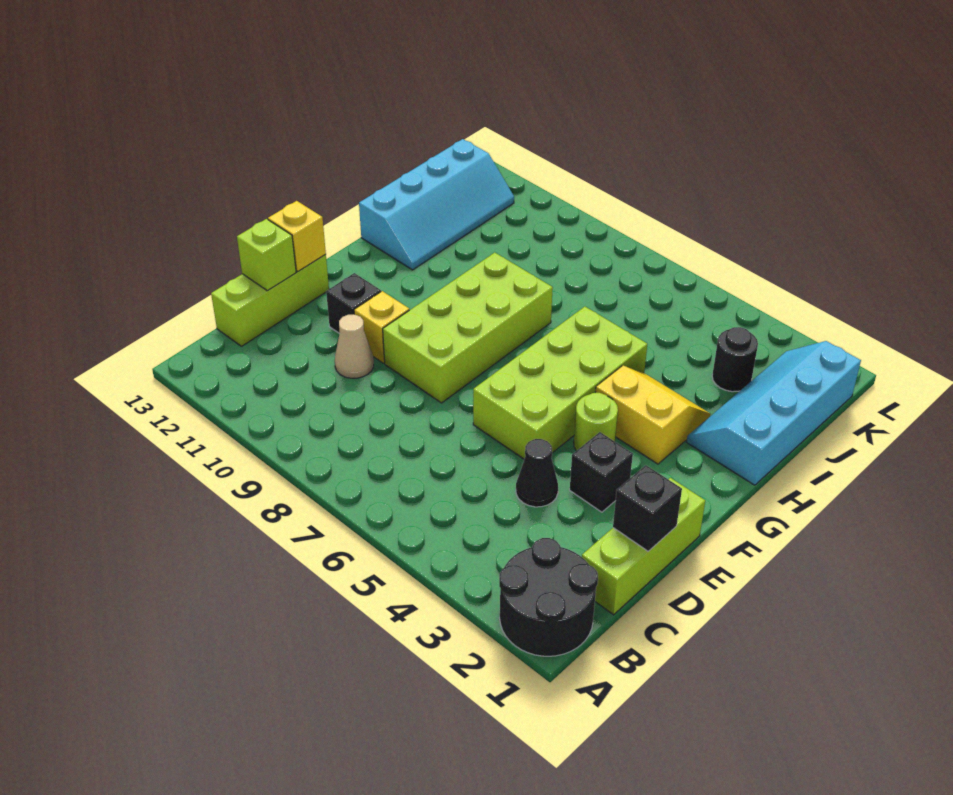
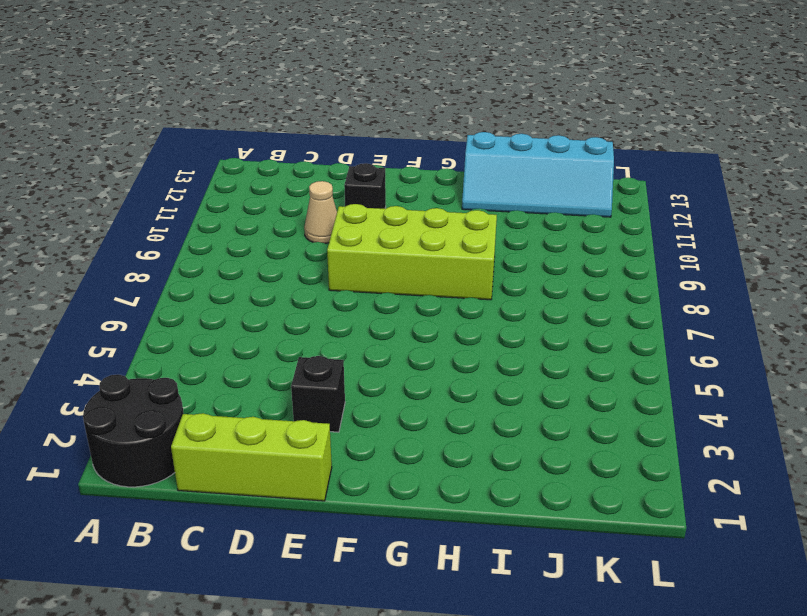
none -> lime brick C13:E13 level 1
none -> black cone D4 level 1
none -> lime brick E5:H6 level 1

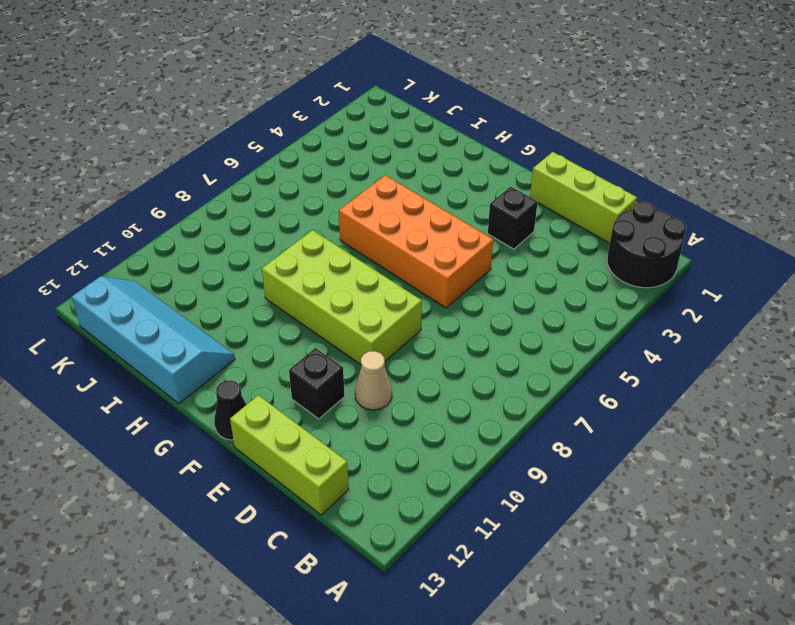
orange brick E5:H6 level 1 -> lime brick E5:H6 level 1
black cone F13 level 1 -> black cone D4 level 1
none -> yellow brick E10 level 1
none -> lime round brick F4 level 1
none -> yellow slope G3:H4 level 1 top G

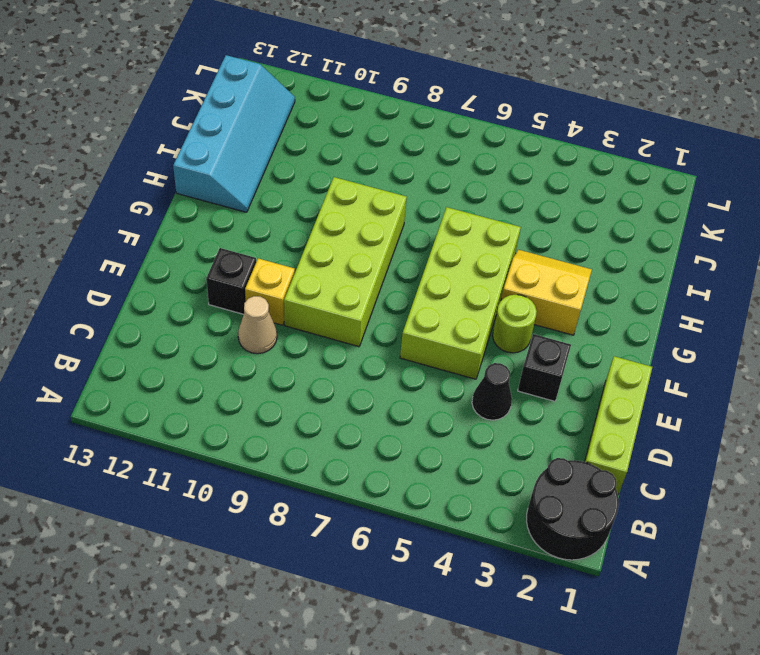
none -> lime brick C13:E13 level 1
none -> cyan slope H1:K2 level 1 top 1
none -> black round brick J3 level 1

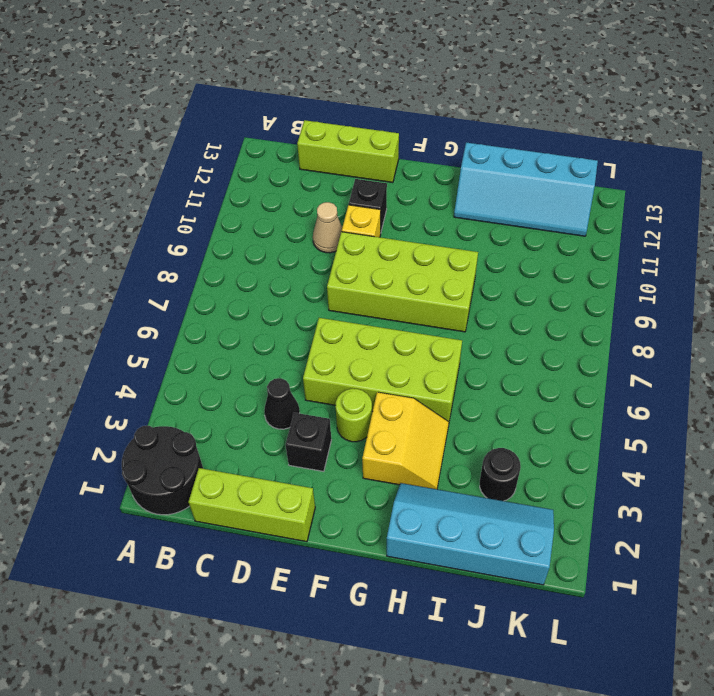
none -> black brick D1 level 2
none -> lime brick D13 level 2
none -> yellow brick E13 level 2

